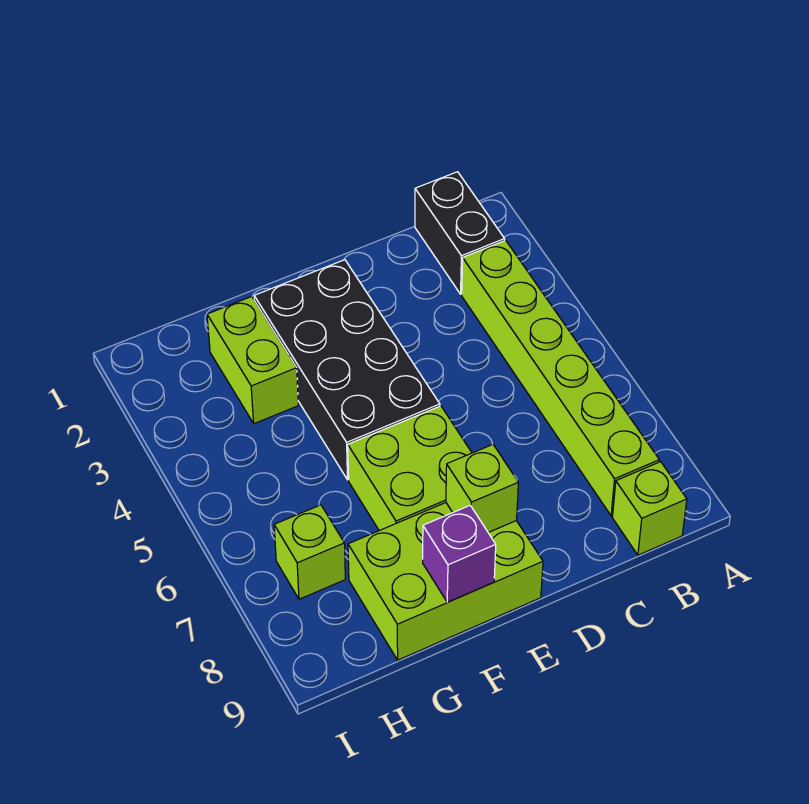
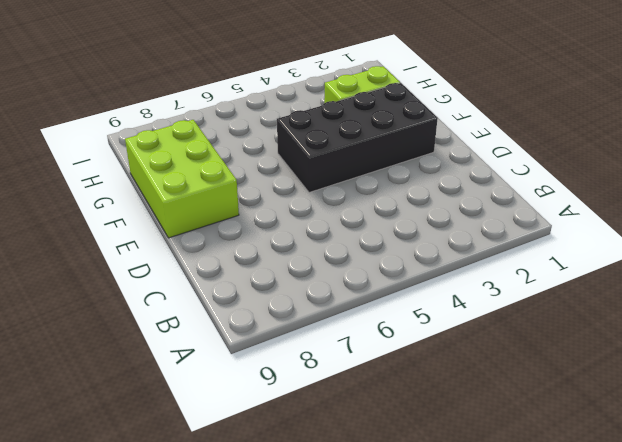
none -> black brick B1:B2 level 1
none -> lime brick B3:B8 level 1

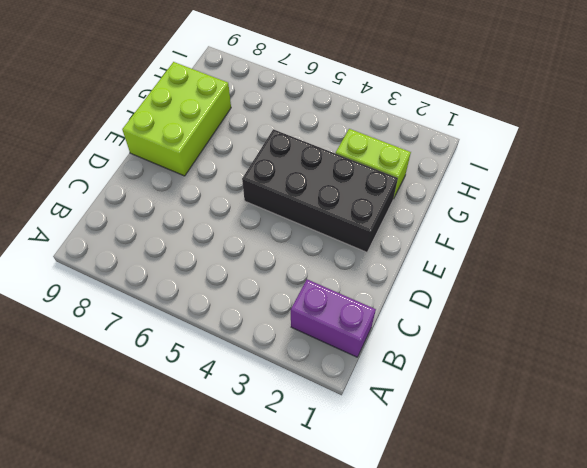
purple brick B1:B2 level 1 -> black brick B1:B2 level 1
none -> lime brick B3:B8 level 1
none -> lime brick B9 level 1

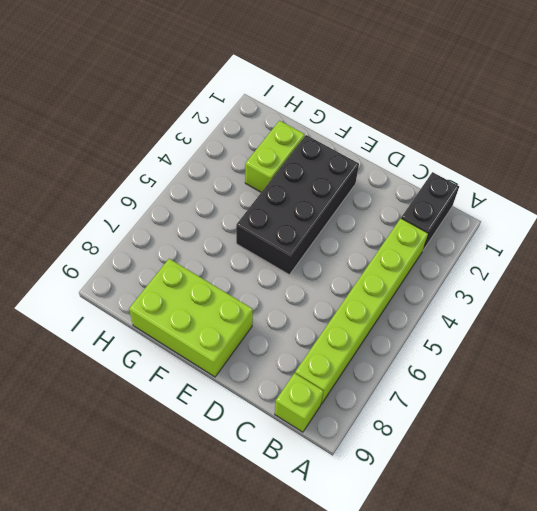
none -> lime brick E6:F7 level 1
none -> lime brick H7 level 1

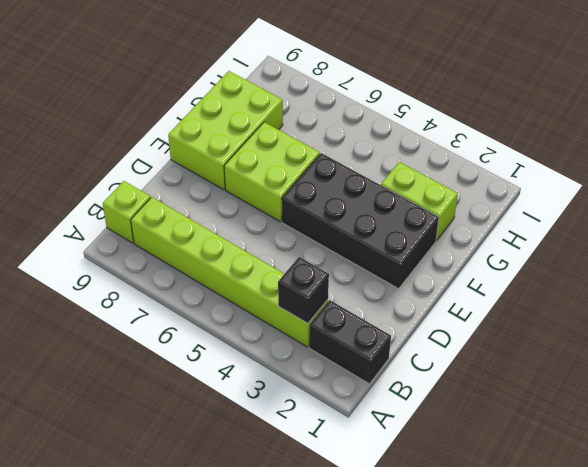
black brick B3 level 2 -> none
none -> lime brick H7 level 1
none -> lime brick E8 level 2

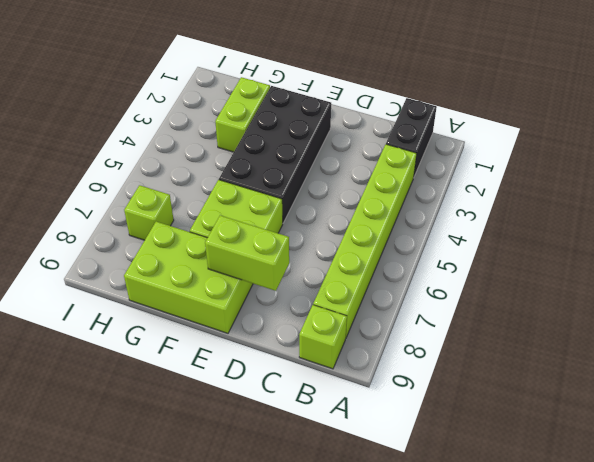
lime brick D8:E8 level 2 -> lime brick E8 level 2
none -> purple brick F9 level 2

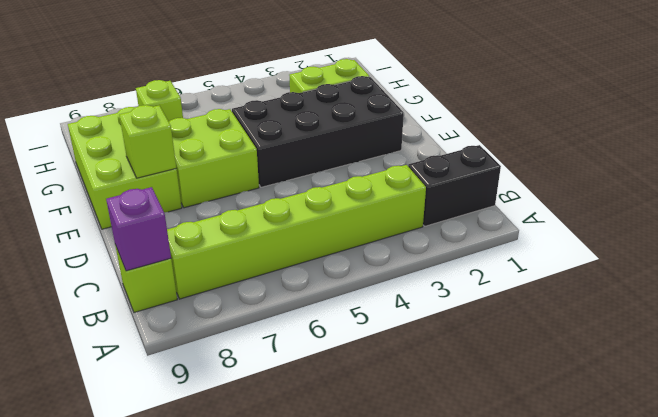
purple brick B9 level 2 -> purple brick F9 level 2

